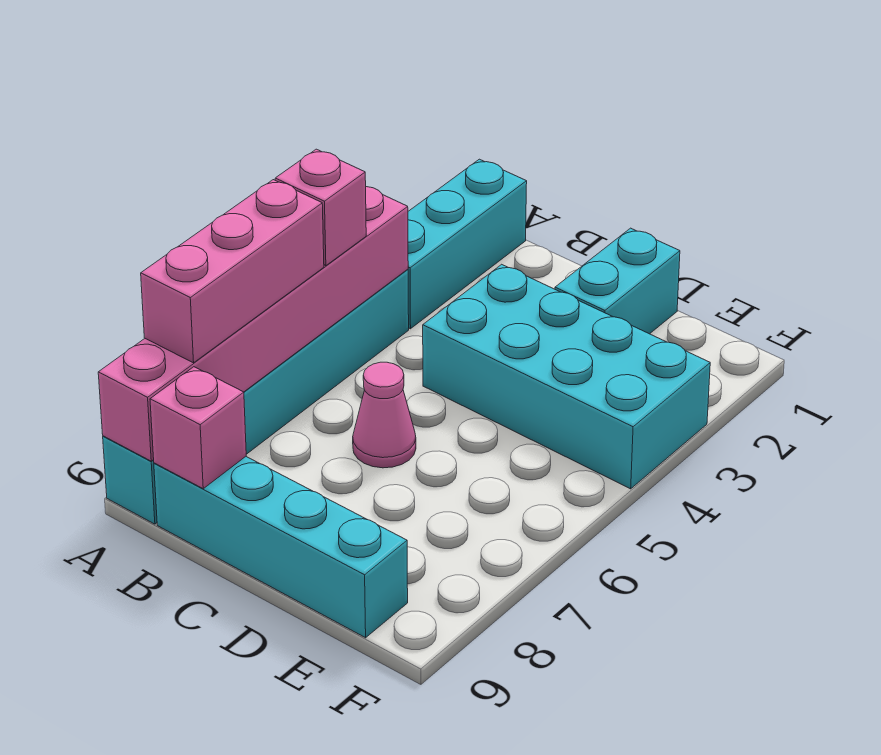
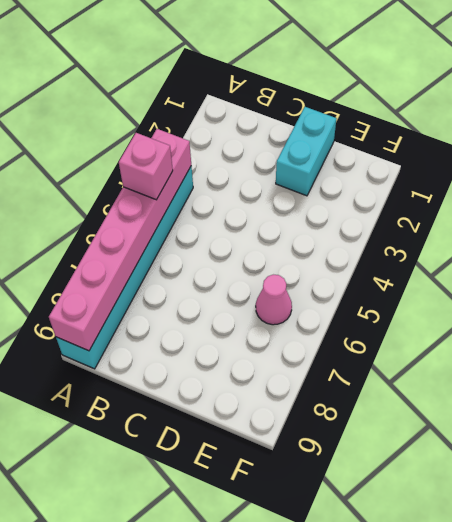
pink cone E6 level 1 -> pink cone C6 level 1
none -> cyan brick A1:A3 level 1
none -> cyan brick B9:E9 level 1

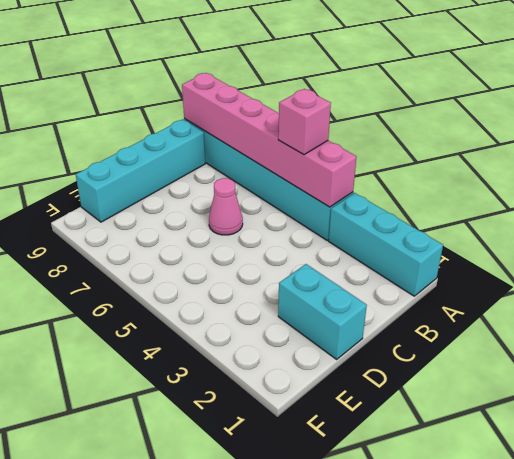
none -> cyan brick C3:F4 level 1
none -> pink brick B9 level 2

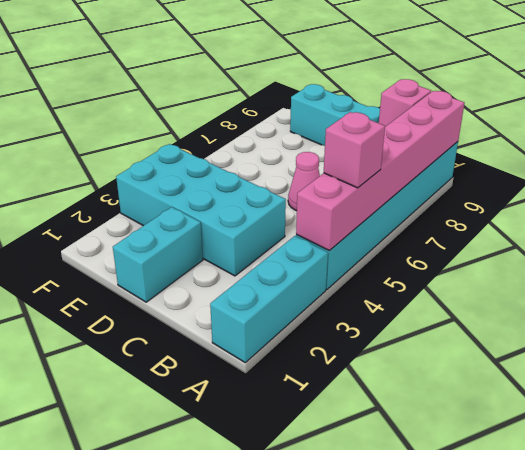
none -> pink brick A6:A8 level 3

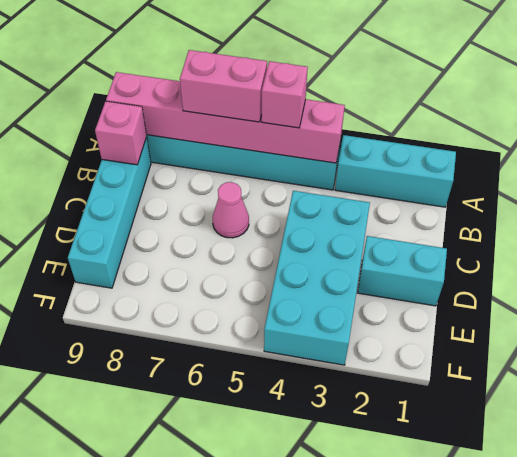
pink brick A6:A7 level 3 -> pink brick A6:A8 level 3

